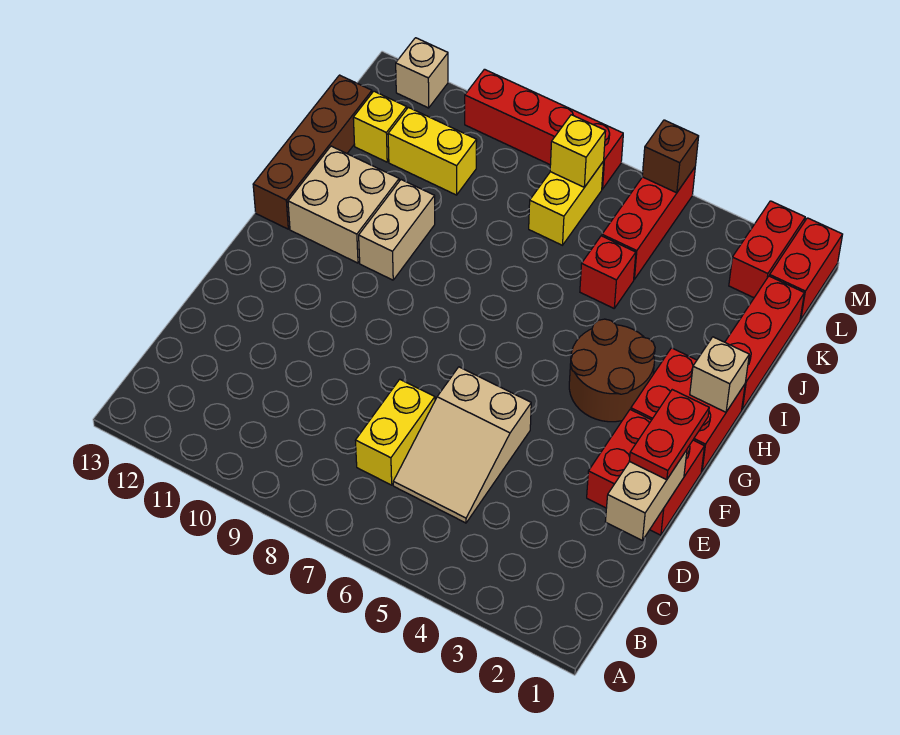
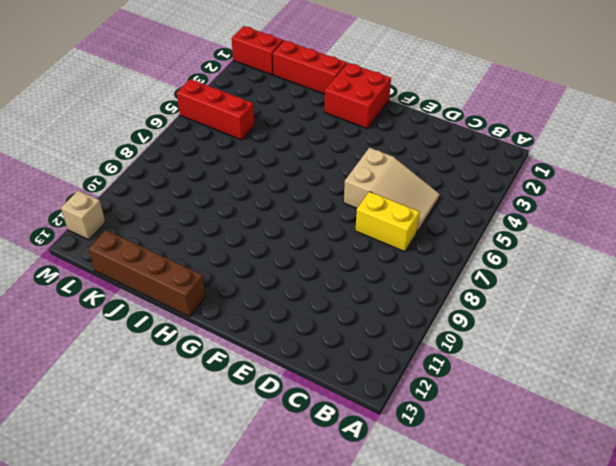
none -> red brick E1:F2 level 1
none -> brown round brick G3:H4 level 1
none -> tan brick H10:I10 level 1

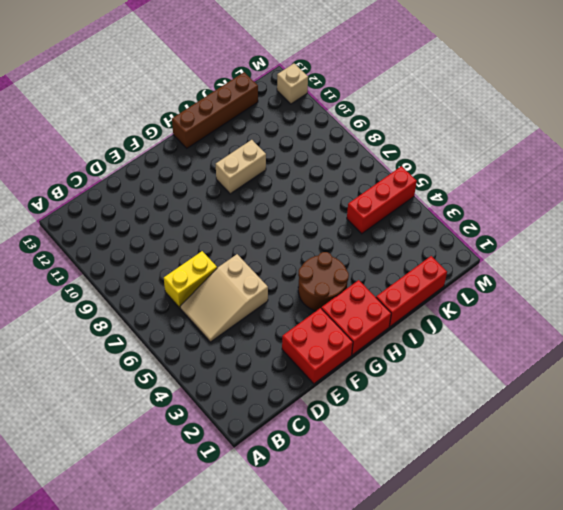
none -> tan brick H11:I12 level 1
none -> red brick J5 level 1
none -> yellow brick K7:L7 level 1

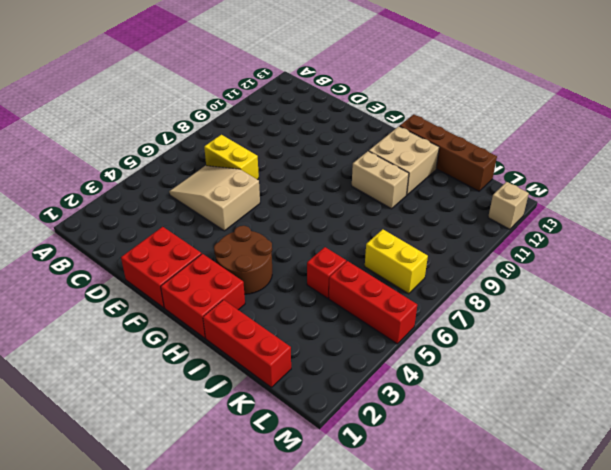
none -> yellow brick K10:K11 level 1
none -> yellow brick K12 level 1
none -> red brick L1:M1 level 1

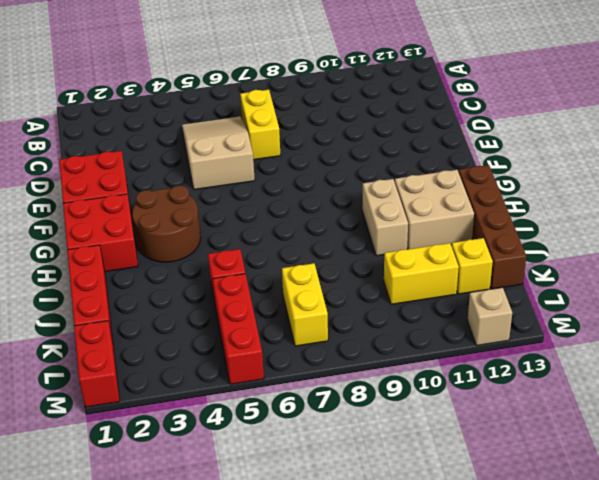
none -> red brick L2:M2 level 1
none -> red brick M7:M10 level 1
none -> tan brick D1:E1 level 2

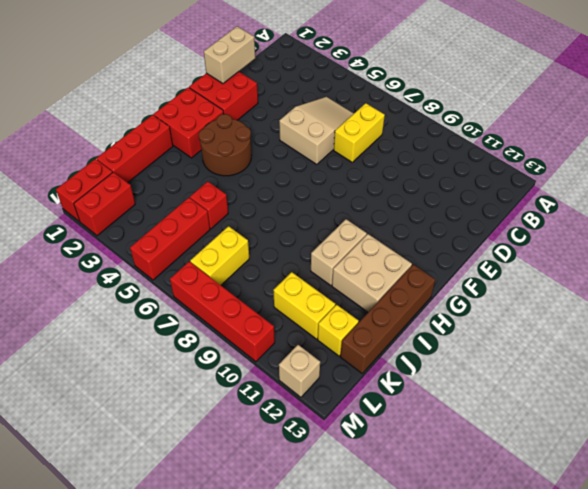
none -> tan brick H1 level 2
none -> yellow brick L7 level 2
none -> brown brick M5 level 2

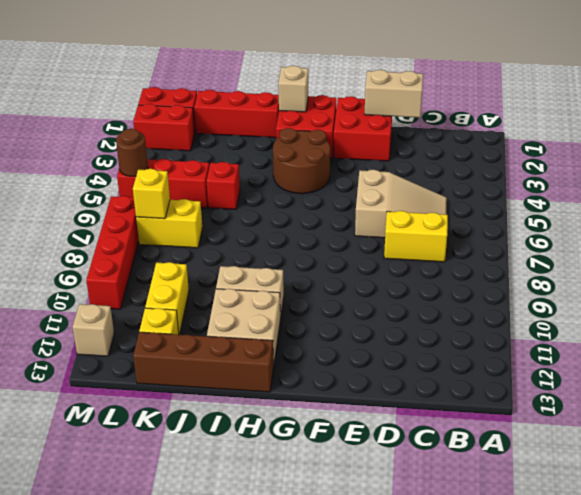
brown round brick M5 level 2 -> brown brick M5 level 2
none -> red plate E1:F1 level 3

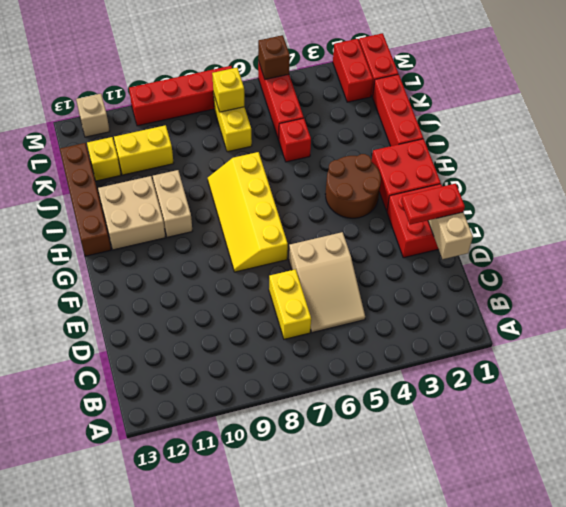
red plate E1:E2 level 3 -> red plate E1:F1 level 3
yellow slope F7:I8 level 1 top 7 -> none
none -> tan brick H1 level 2

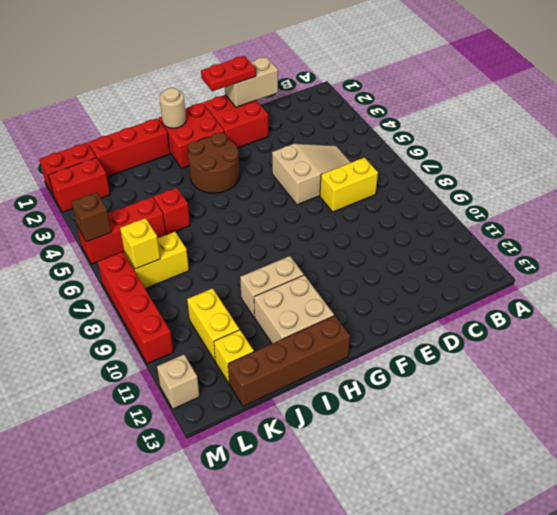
tan round brick H1 level 2 -> tan brick H1 level 2

